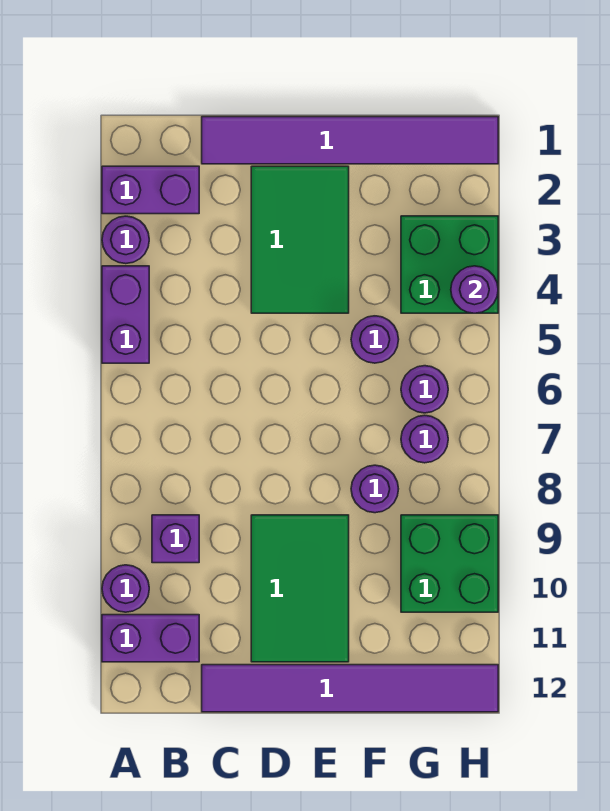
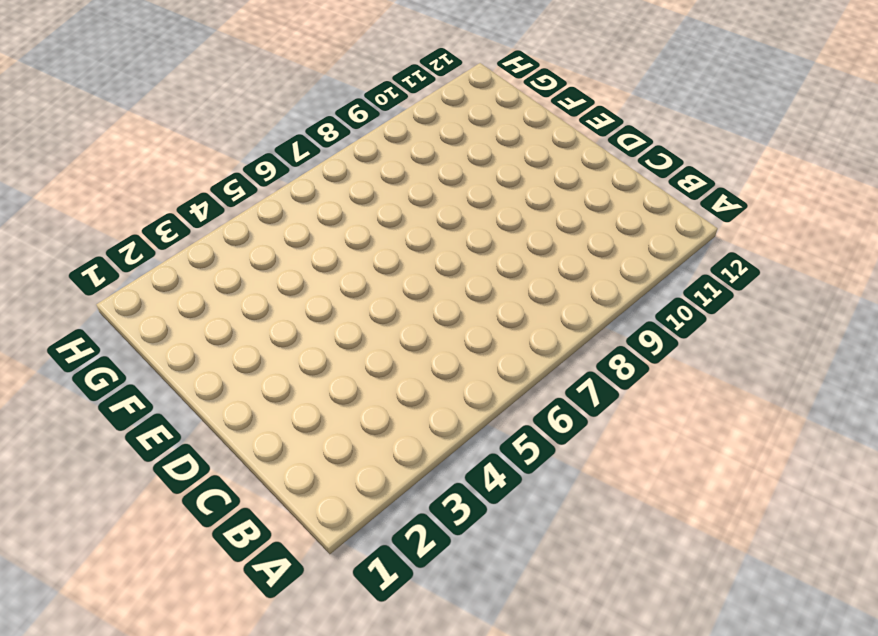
none -> purple brick A2:B2 level 1
none -> purple round brick A3 level 1
none -> purple brick A4:A5 level 1

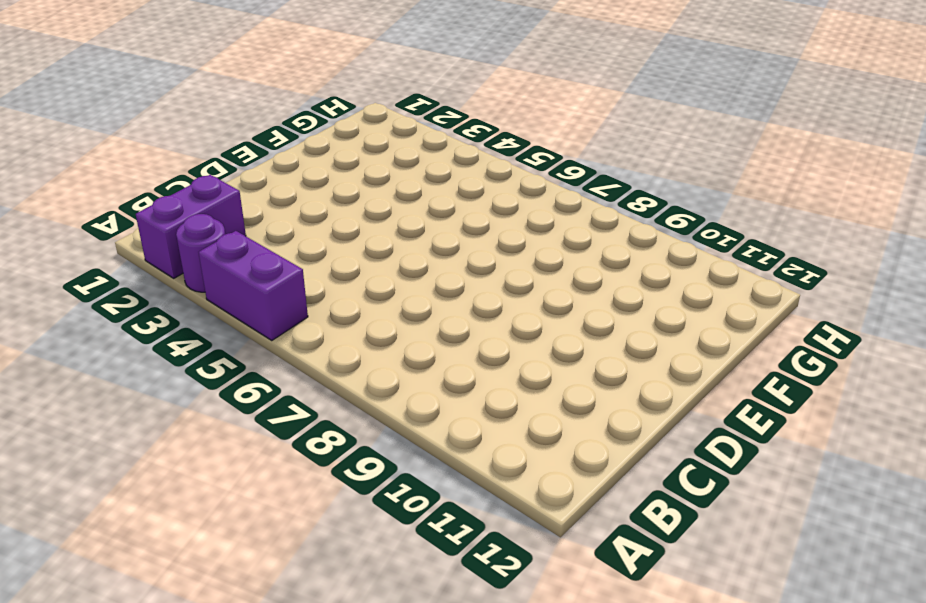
none -> purple round brick A10 level 1
none -> purple brick A11:B11 level 1
none -> purple brick B9 level 1

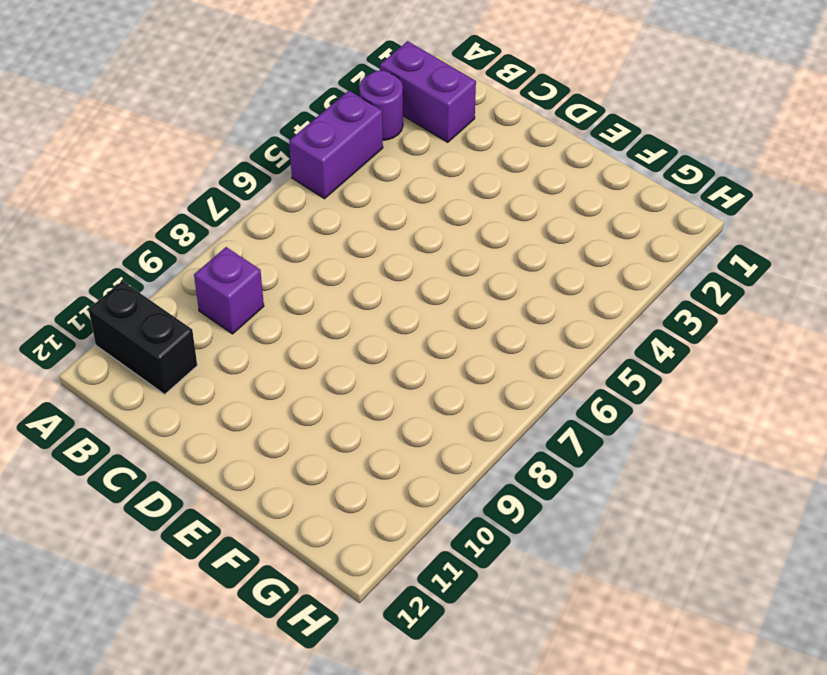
black brick A11:B11 level 1 -> purple brick A11:B11 level 1
none -> purple round brick A10 level 1
none -> purple tile C1:H1 level 1
none -> purple tile C12:H12 level 1

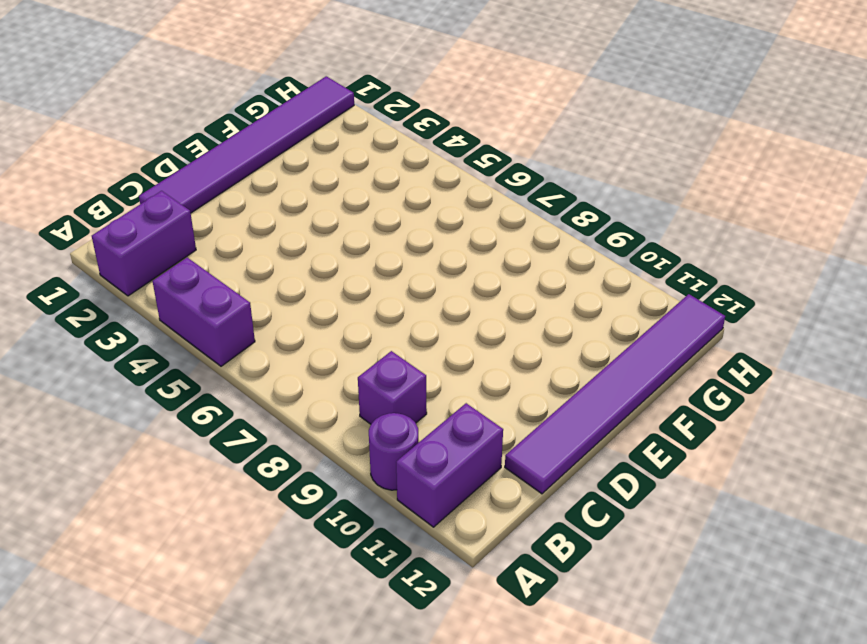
none -> purple round brick A3 level 1
none -> green tile D2:E4 level 1
none -> green tile D9:E11 level 1

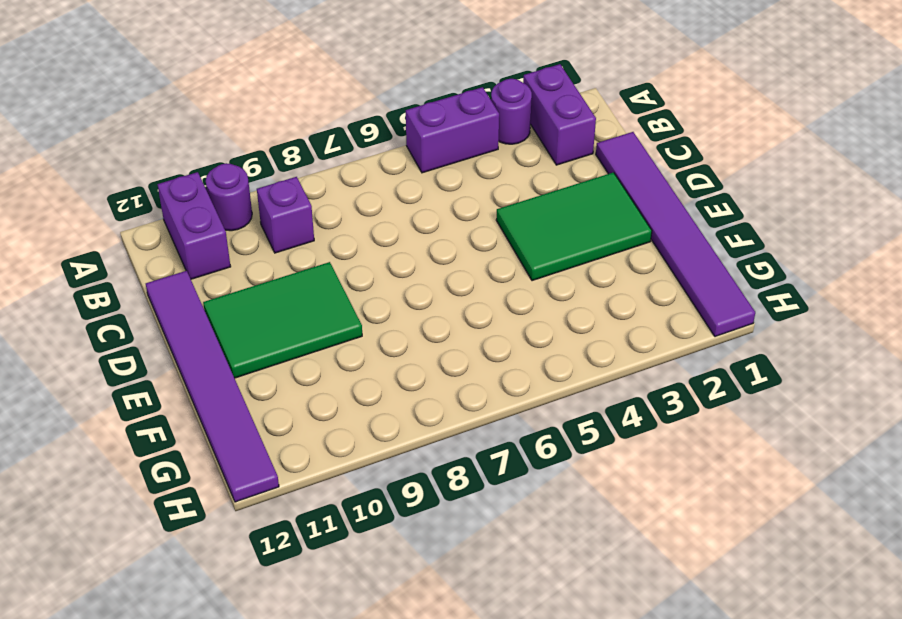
none -> purple round brick F5 level 1
none -> purple round brick F8 level 1
none -> green brick G3:H4 level 1

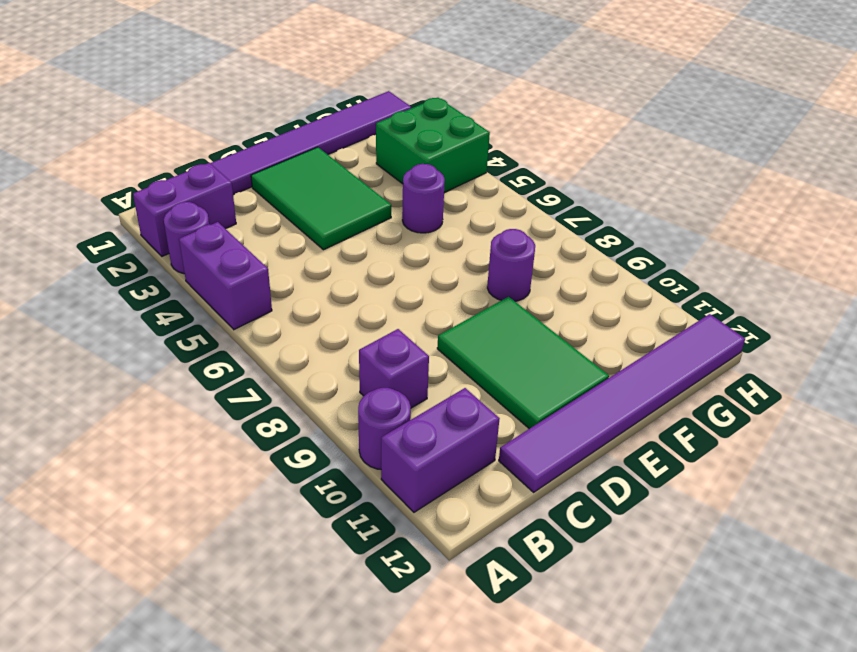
none -> purple round brick G6 level 1
none -> purple round brick G7 level 1
none -> green brick G9:H10 level 1

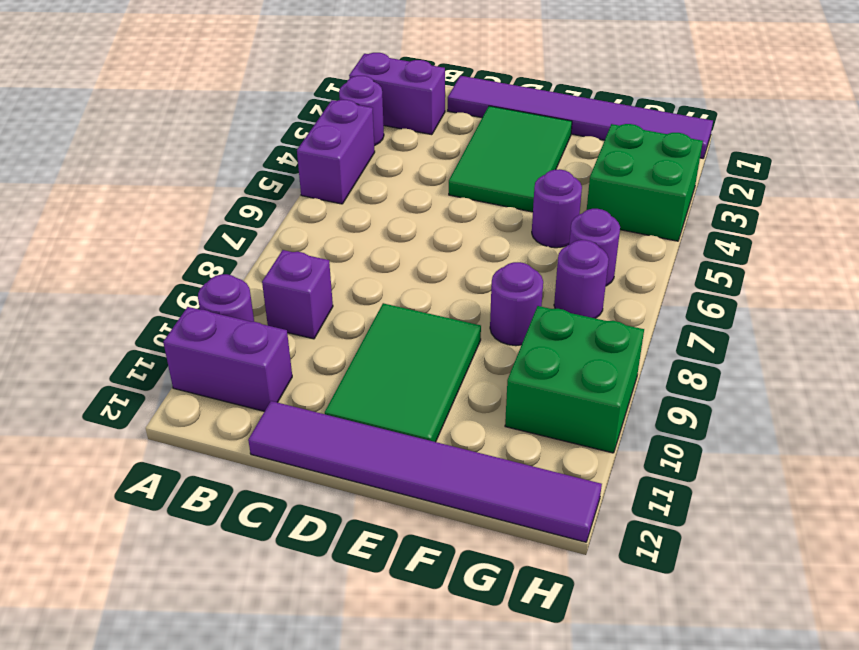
none -> purple round brick H4 level 2

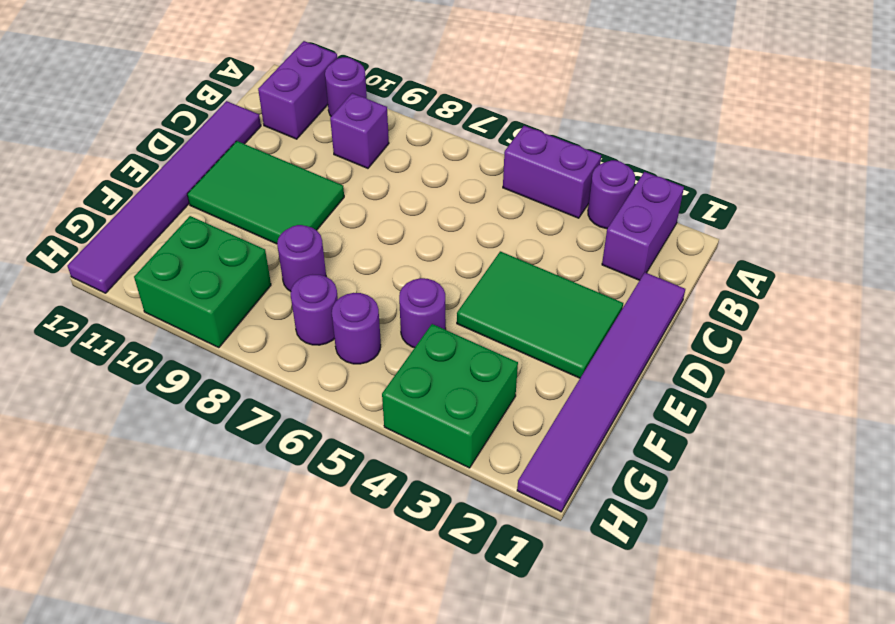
none -> purple round brick H4 level 2

